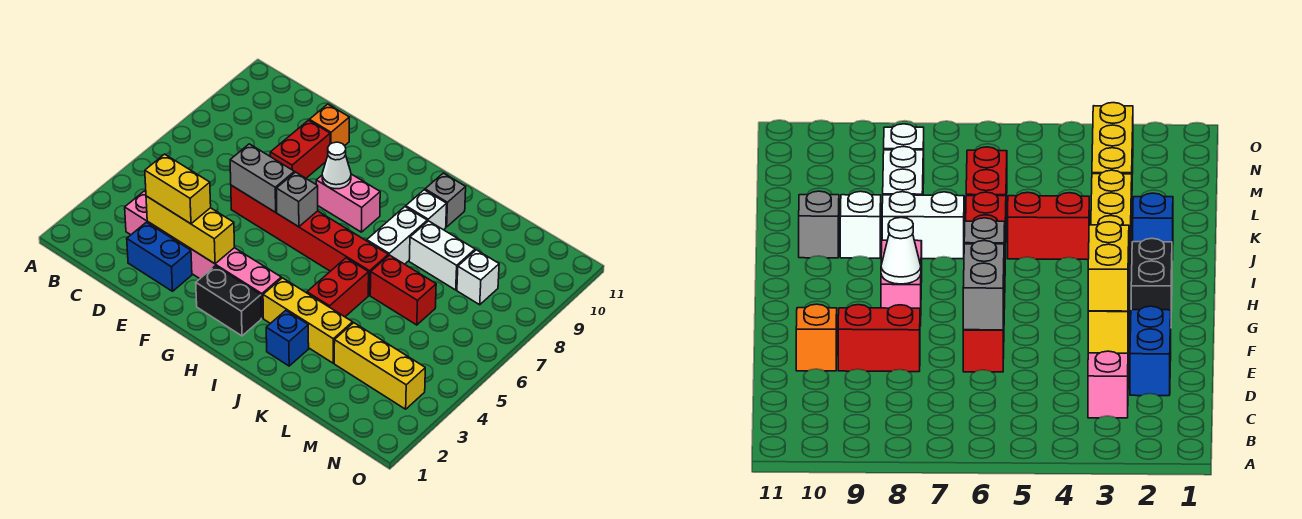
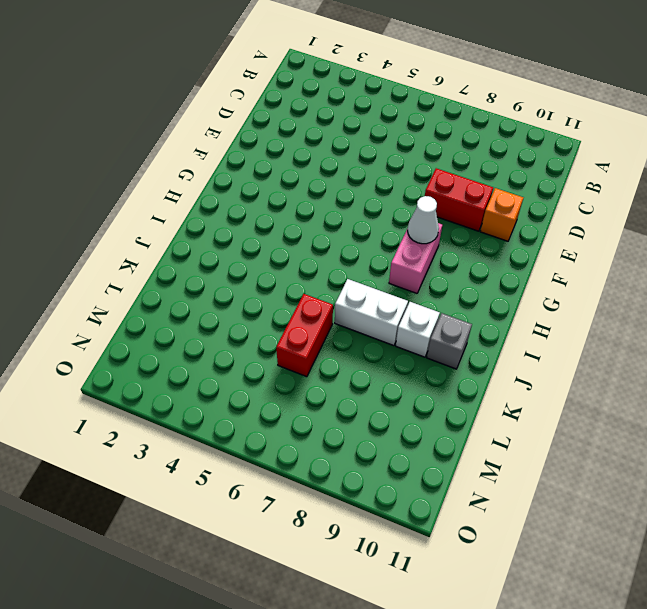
none -> pink brick C3:H3 level 1
none -> blue brick D2:E2 level 1
none -> red brick E6:J6 level 1

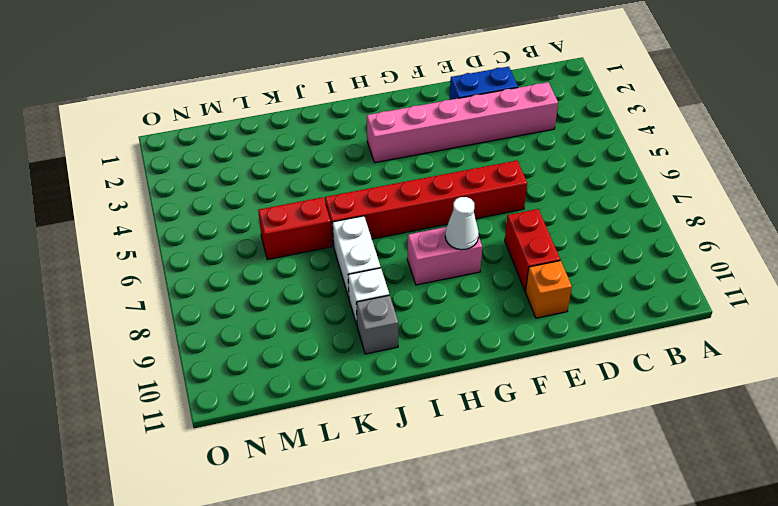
none -> black brick G2:H2 level 1
none -> yellow brick I3:K3 level 1
none -> blue brick J2 level 1

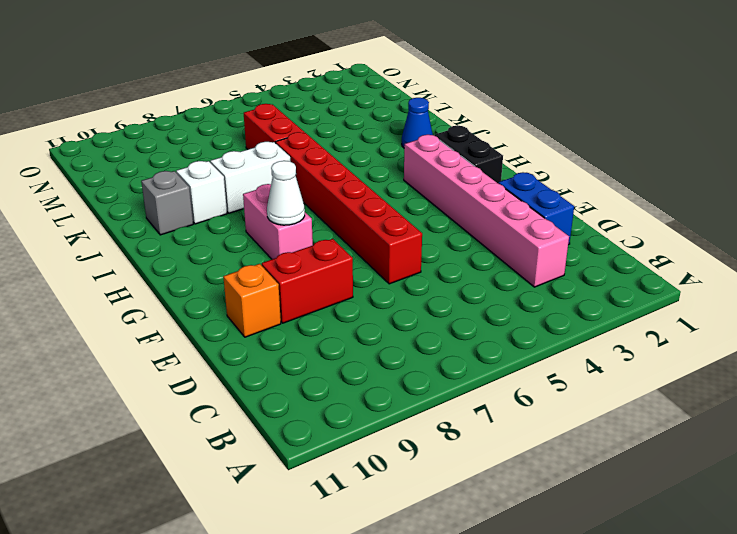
blue cone J2 level 1 -> blue brick J2 level 1
none -> yellow brick I3:K3 level 1
none -> red brick J4:J5 level 1
none -> white brick K8:L8 level 1

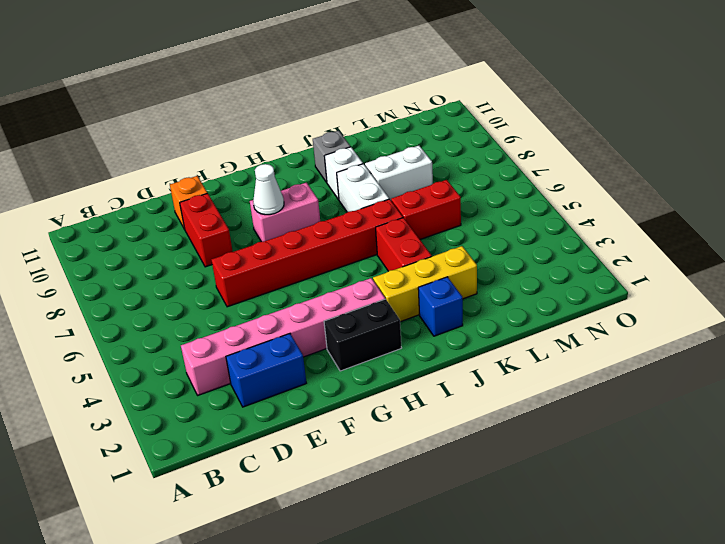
none -> yellow brick L3:N3 level 1
none -> white brick M8 level 1
none -> yellow brick D3:F3 level 2

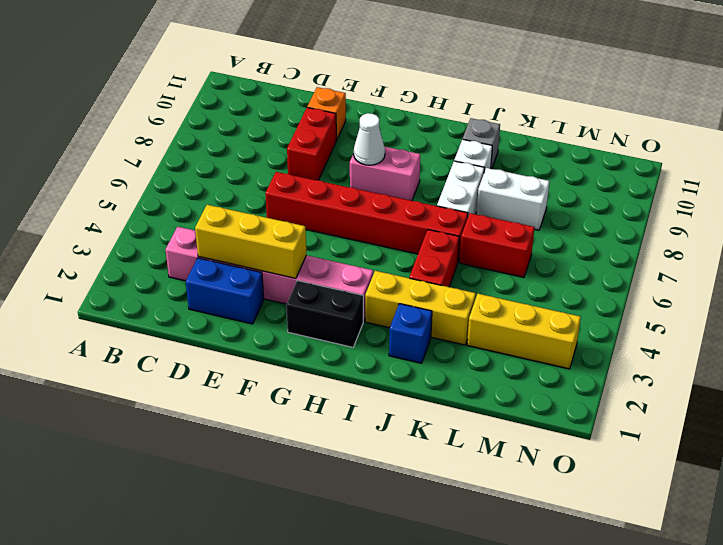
none -> white brick M8 level 1
none -> grey brick E6:F6 level 2
none -> grey brick G6 level 2

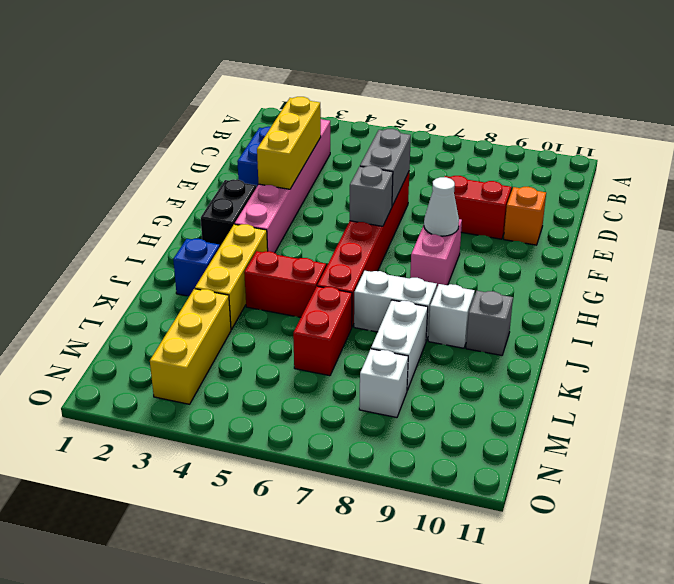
none -> yellow brick D3:E3 level 3

